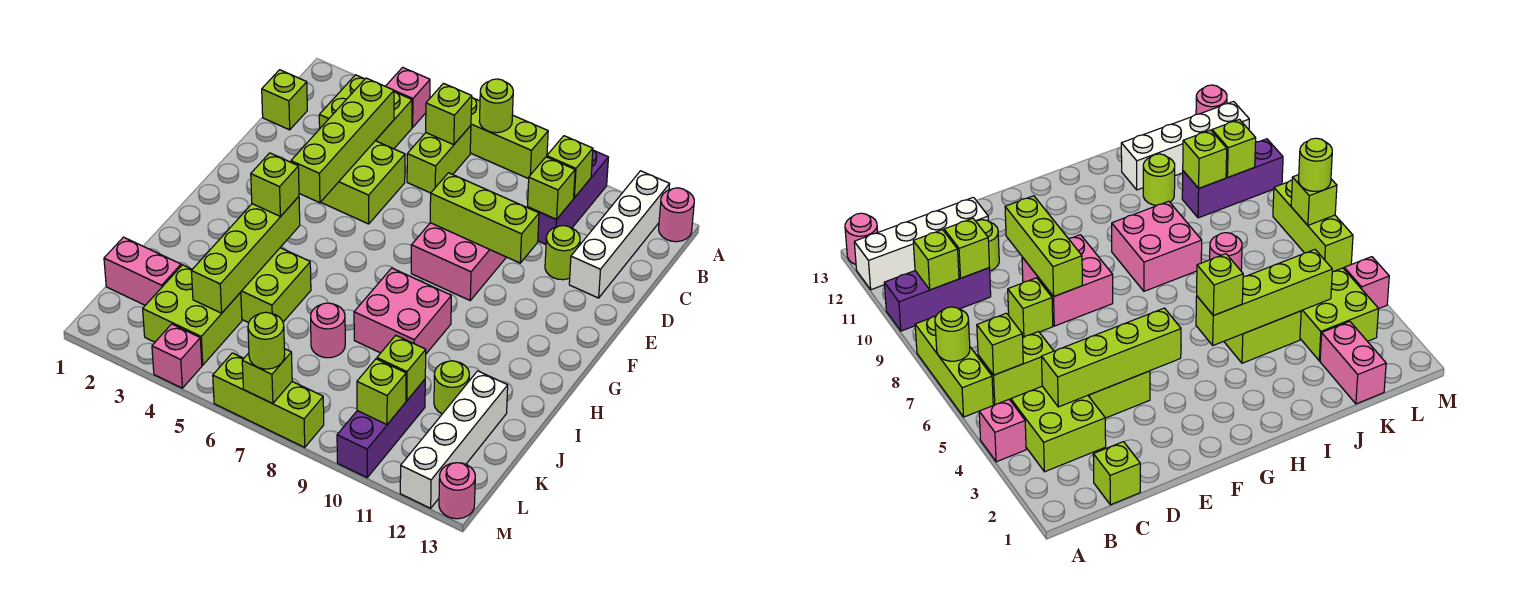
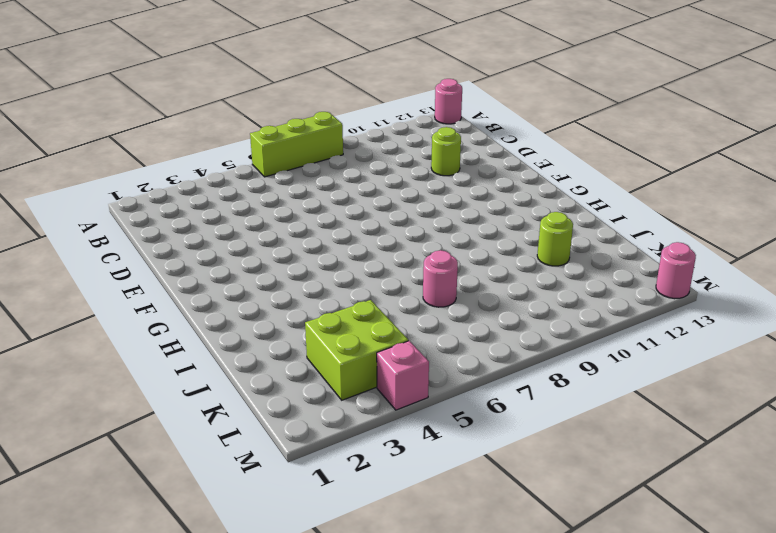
none -> pink brick A4 level 1
none -> purple brick A10:C10 level 1
none -> white brick A12:D12 level 1
none -> lime brick B3:C4 level 1

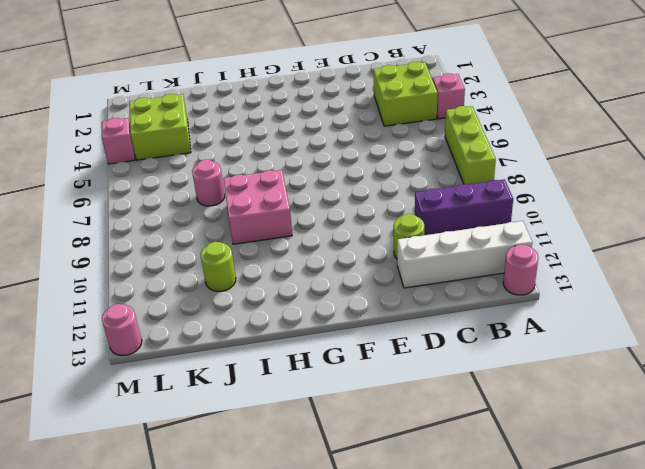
none -> lime brick B6:C6 level 1
none -> lime brick C1 level 1
none -> lime brick D4:E5 level 1
none -> lime brick D8 level 1

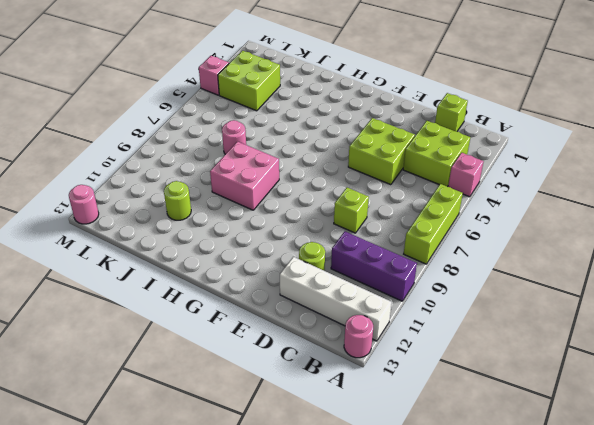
none -> lime brick B6:C6 level 1
none -> pink brick E8:F9 level 1
none -> lime brick I4:J5 level 1
none -> white brick J12:M12 level 1

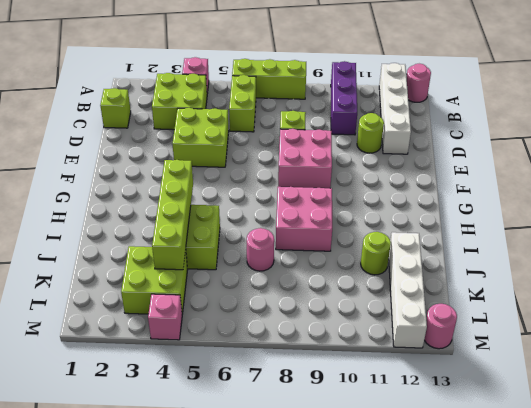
none -> pink brick K1:K2 level 1
none -> purple brick K10:M10 level 1
none -> lime brick M6:M8 level 1
none -> lime round brick A7 level 2

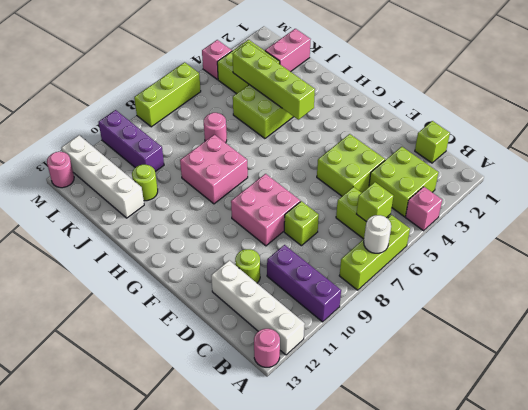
white round brick A7 level 2 -> lime round brick A7 level 2
none -> lime brick B10 level 2
none -> lime brick C4:F4 level 2
none -> lime brick C10 level 2
none -> lime brick E8:E10 level 2

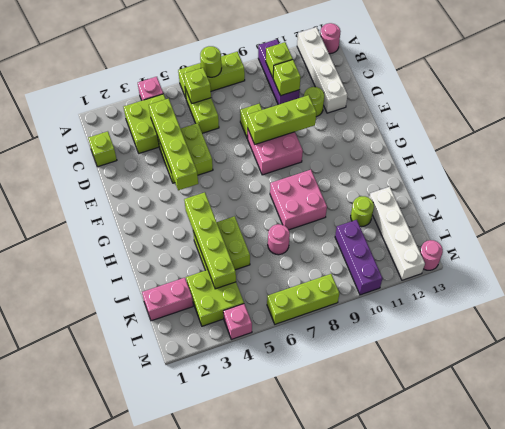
none -> lime brick K10 level 2
none -> lime brick L10 level 2
none -> lime brick M7 level 2
none -> lime brick H4 level 3

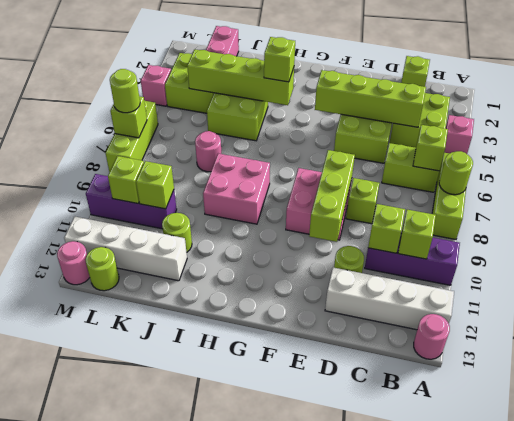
lime round brick L13 level 1 -> none

